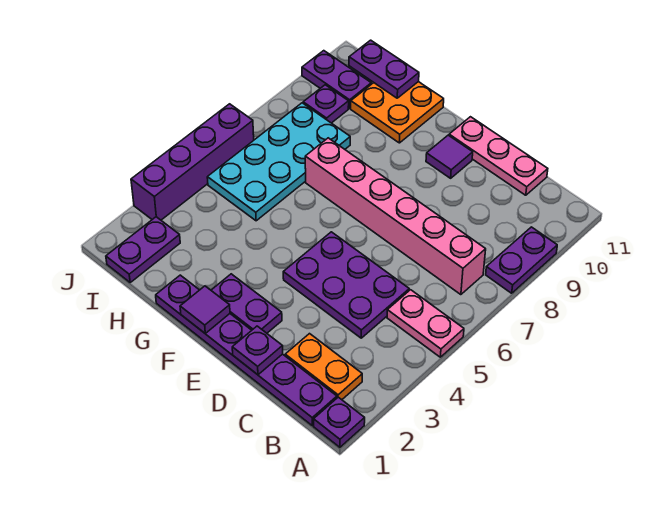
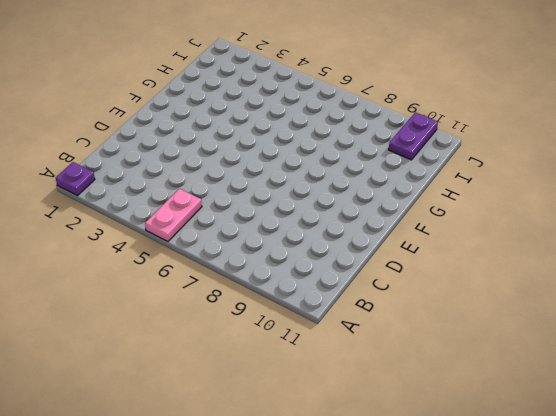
none -> purple plate A8:A9 level 1
none -> purple plate B1:G1 level 1
none -> orange plate B2:C2 level 1

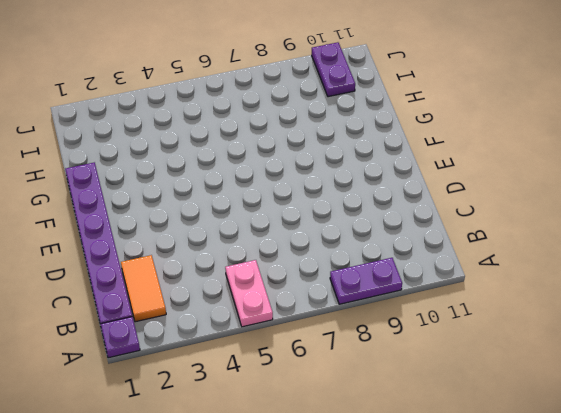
orange tile B2:C2 level 1 -> orange plate B2:C2 level 1
none -> pink brick B7:G7 level 1
none -> purple plate C4:E5 level 1
none -> pink plate C11:E11 level 1

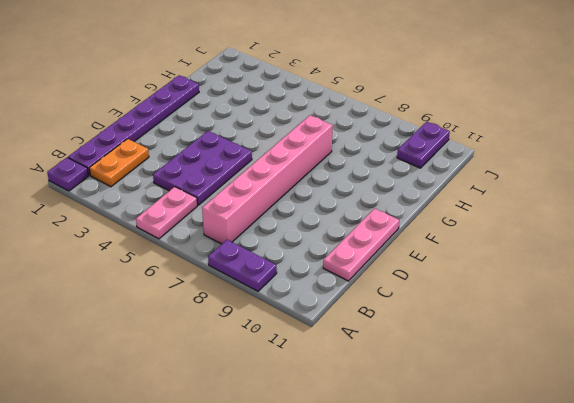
none -> purple plate E2:F2 level 1
none -> purple tile E10 level 1
none -> orange plate G10:H11 level 1

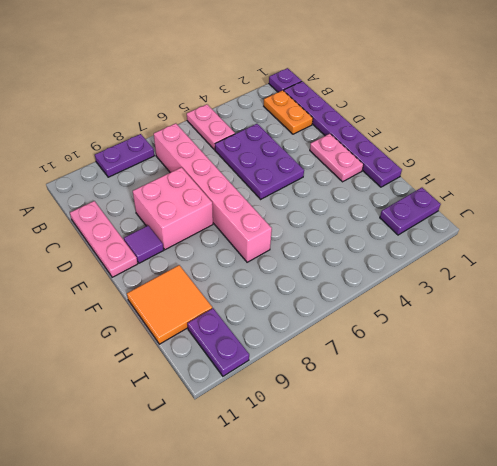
pink brick D8:E9 level 1 -> none
pink plate E2:F2 level 1 -> purple plate E2:F2 level 1
orange tile G10:H11 level 1 -> orange plate G10:H11 level 1
none -> cyan plate H5:I8 level 1
none -> purple plate I9 level 1
none -> purple brick J3:J6 level 1

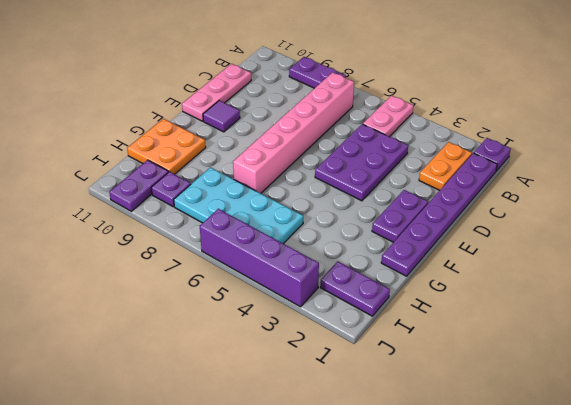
none -> purple plate D1 level 2
none -> purple tile F1 level 2
none -> purple plate H11:I11 level 2

